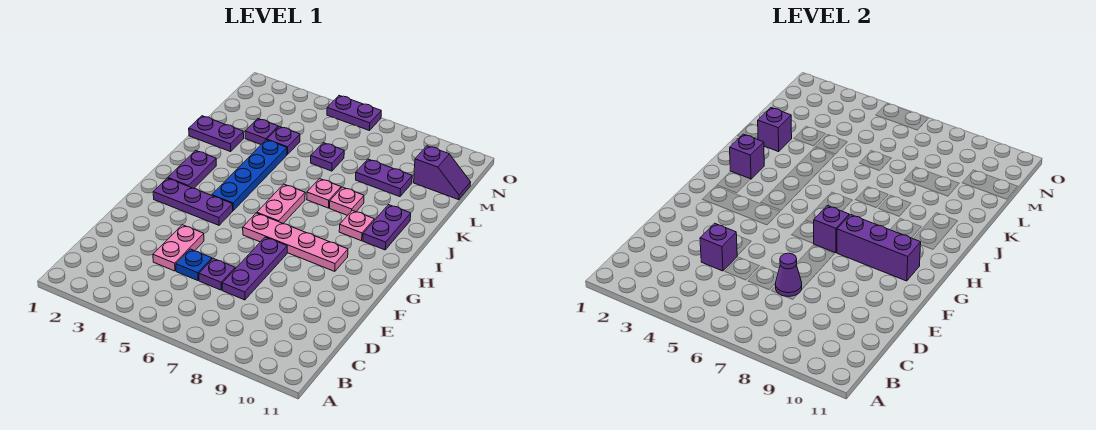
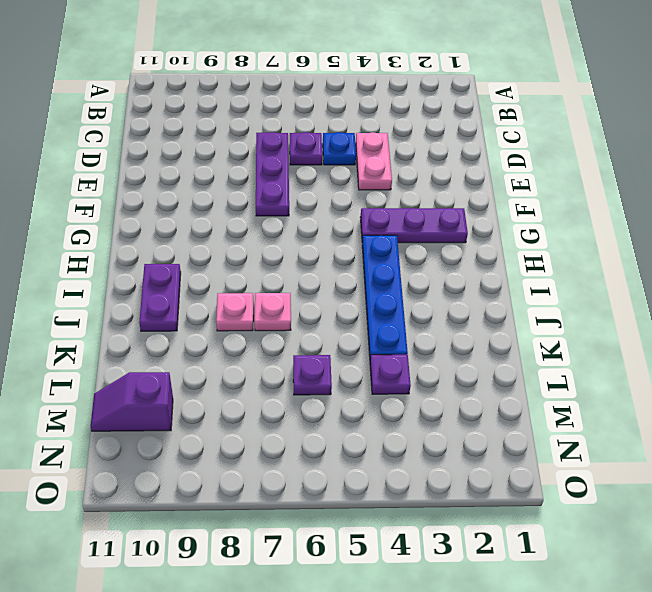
none -> pink plate G6:G9 level 1
none -> purple plate H2:I2 level 1
none -> pink plate H6:I6 level 1

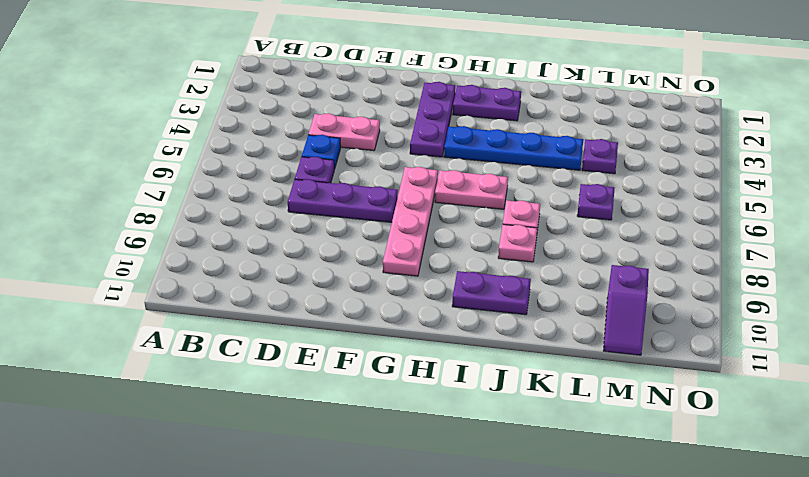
none -> pink plate I9 level 1
none -> purple plate K1:K2 level 1
none -> purple plate L3 level 1

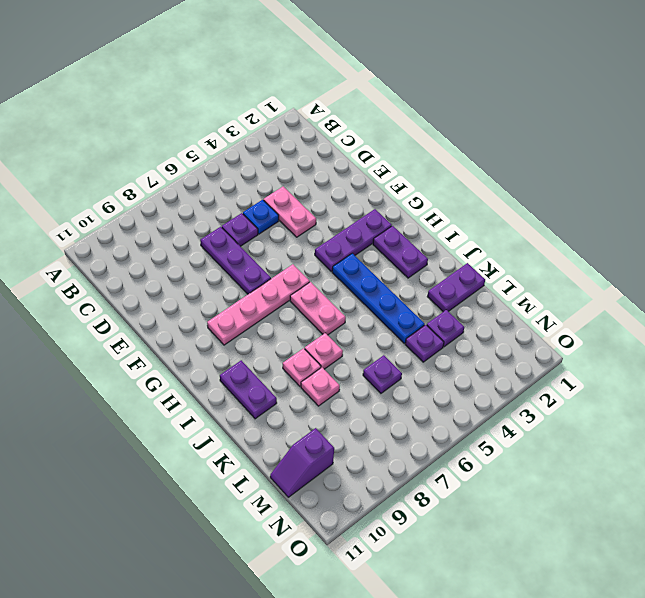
pink plate K8 level 1 -> pink plate I9 level 1
none -> purple plate L8:L9 level 1
none -> purple plate O5:O6 level 1
none -> purple brick D4 level 2

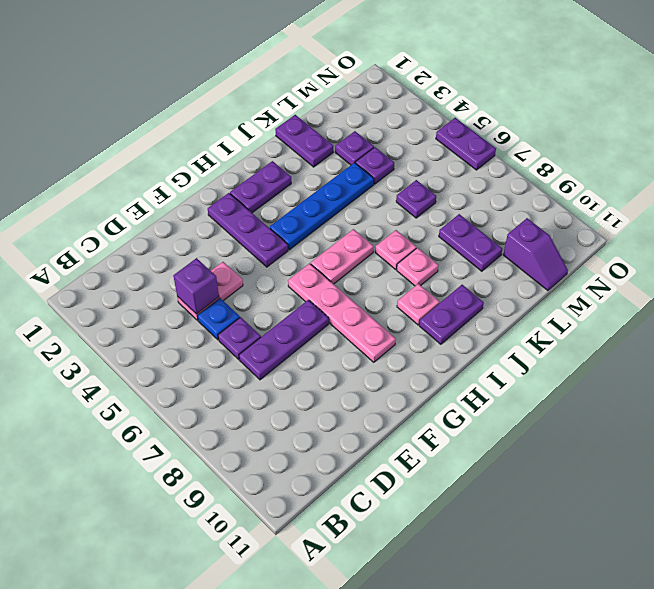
none -> purple cone D7 level 2
none -> purple brick G7 level 2
none -> purple brick G8:G10 level 2

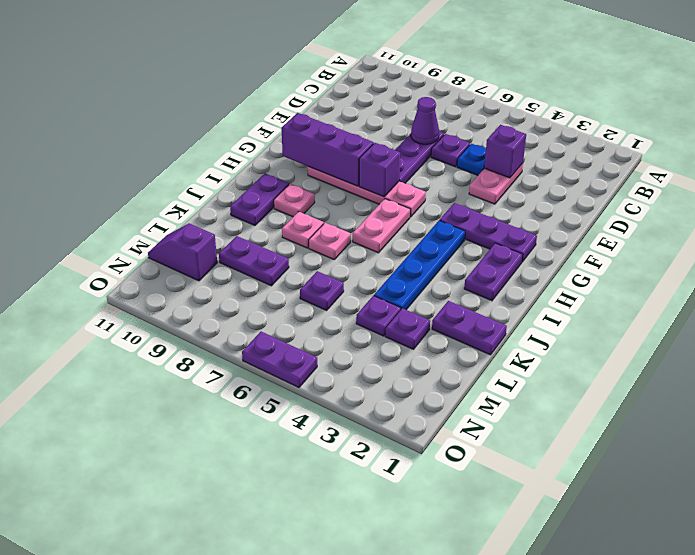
none -> purple brick I2 level 2
none -> purple brick K2 level 2

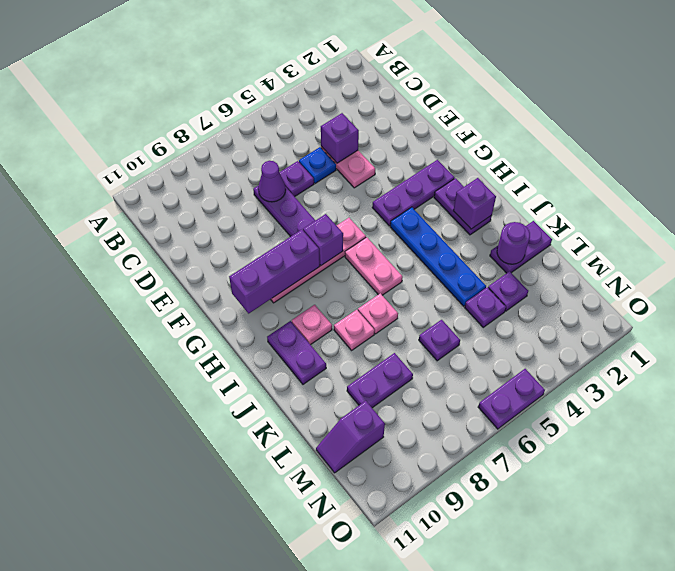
purple round brick K2 level 2 -> purple brick K2 level 2

